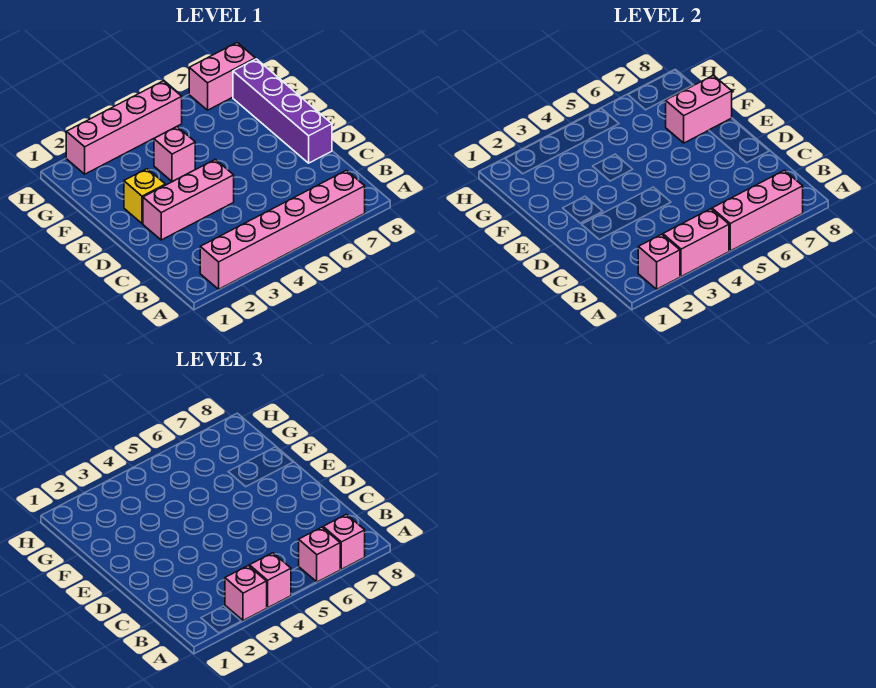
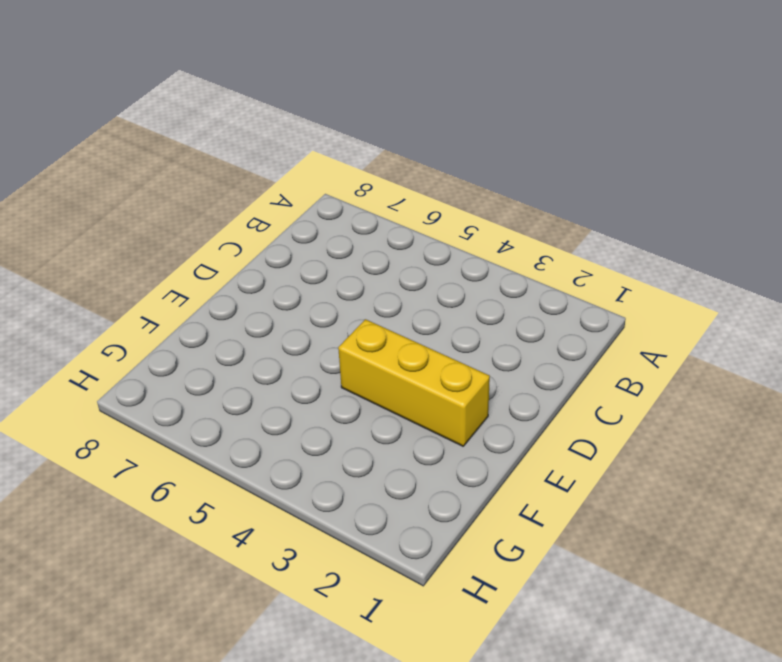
yellow brick E2:E4 level 1 -> yellow brick E2 level 1
none -> pink brick A2:A7 level 1
none -> pink brick D2:D4 level 1
none -> purple brick D8:G8 level 1

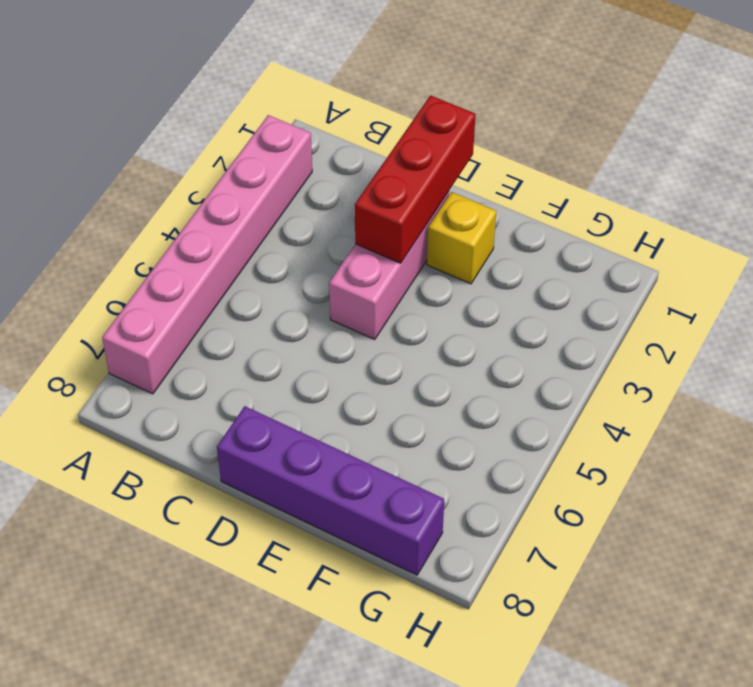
red brick D1:D3 level 2 -> none
none -> pink brick F4 level 1
none -> pink brick H2:H5 level 1
none -> pink brick H7:H8 level 1

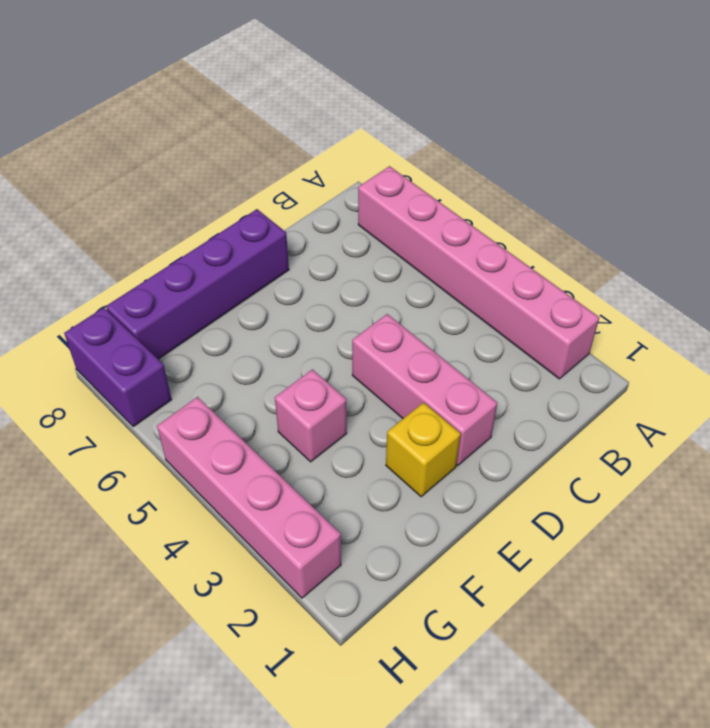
purple brick H7:H8 level 1 -> pink brick H7:H8 level 1
none -> pink brick A2 level 2
none -> pink brick A3:A4 level 2
none -> pink brick A5:A7 level 2

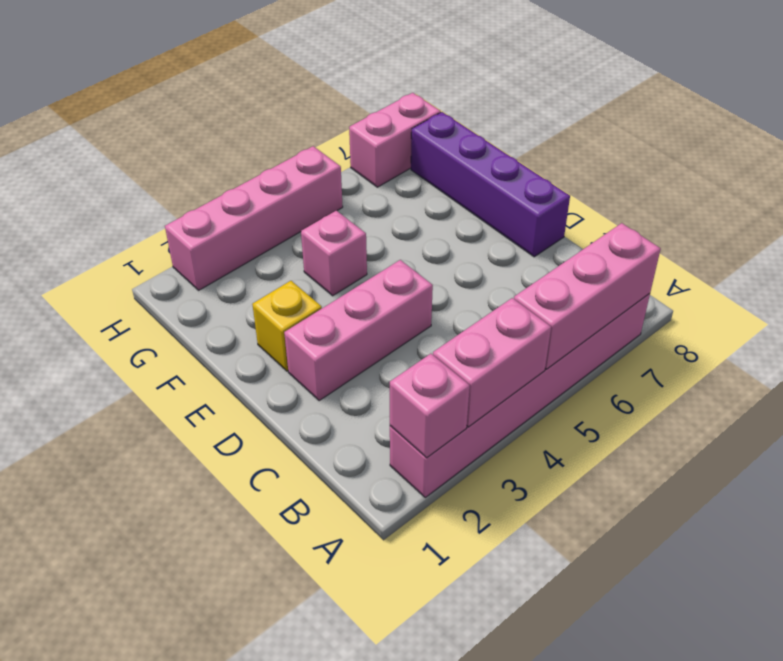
none -> pink brick F7:F8 level 2
none -> pink brick A3 level 3
none -> pink brick A4 level 3

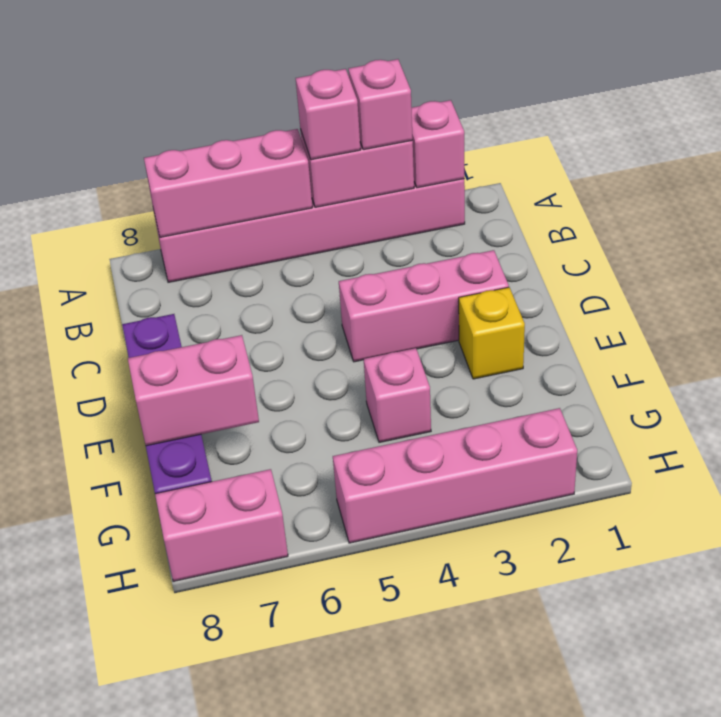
none -> pink brick A6 level 3
none -> pink brick A7 level 3

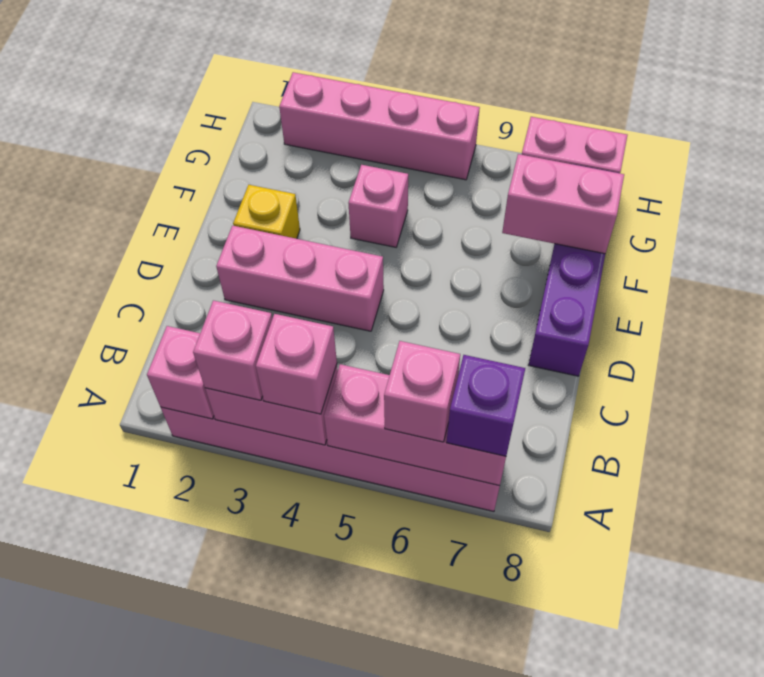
purple brick A7 level 3 -> pink brick A7 level 3

